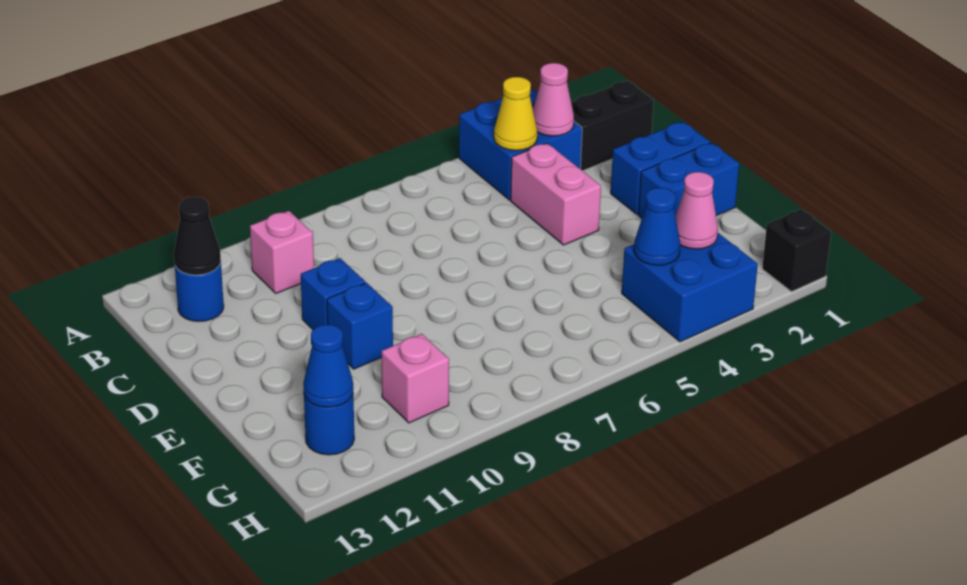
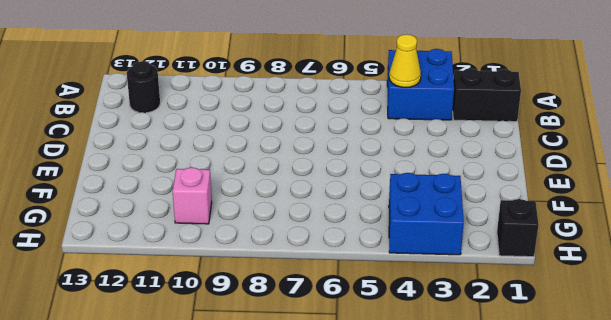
black round brick B12 level 1 -> blue round brick B12 level 1
none -> pink brick B10 level 1
none -> pink brick C4:D4 level 1
none -> blue brick D1:D2 level 1

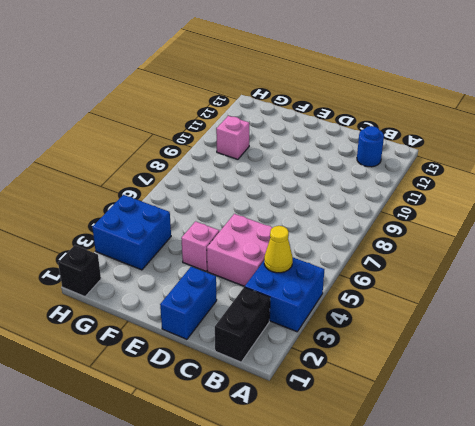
pink brick C4:D5 level 1 -> pink brick C4:D4 level 1
pink brick E4 level 1 -> pink brick B10 level 1
none -> blue brick D10 level 1
none -> blue brick E1:E2 level 1
none -> blue brick E10 level 1

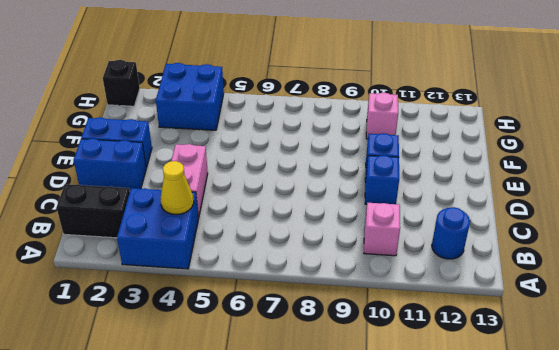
none -> blue round brick G12 level 1
none -> pink cone B3 level 2
none -> black cone B12 level 2

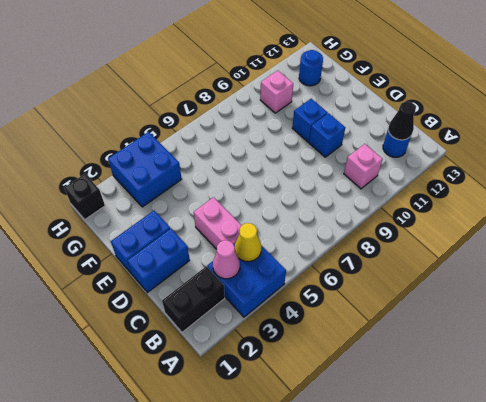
none -> pink cone G3 level 2
none -> blue cone G4 level 2
none -> blue cone G12 level 2

